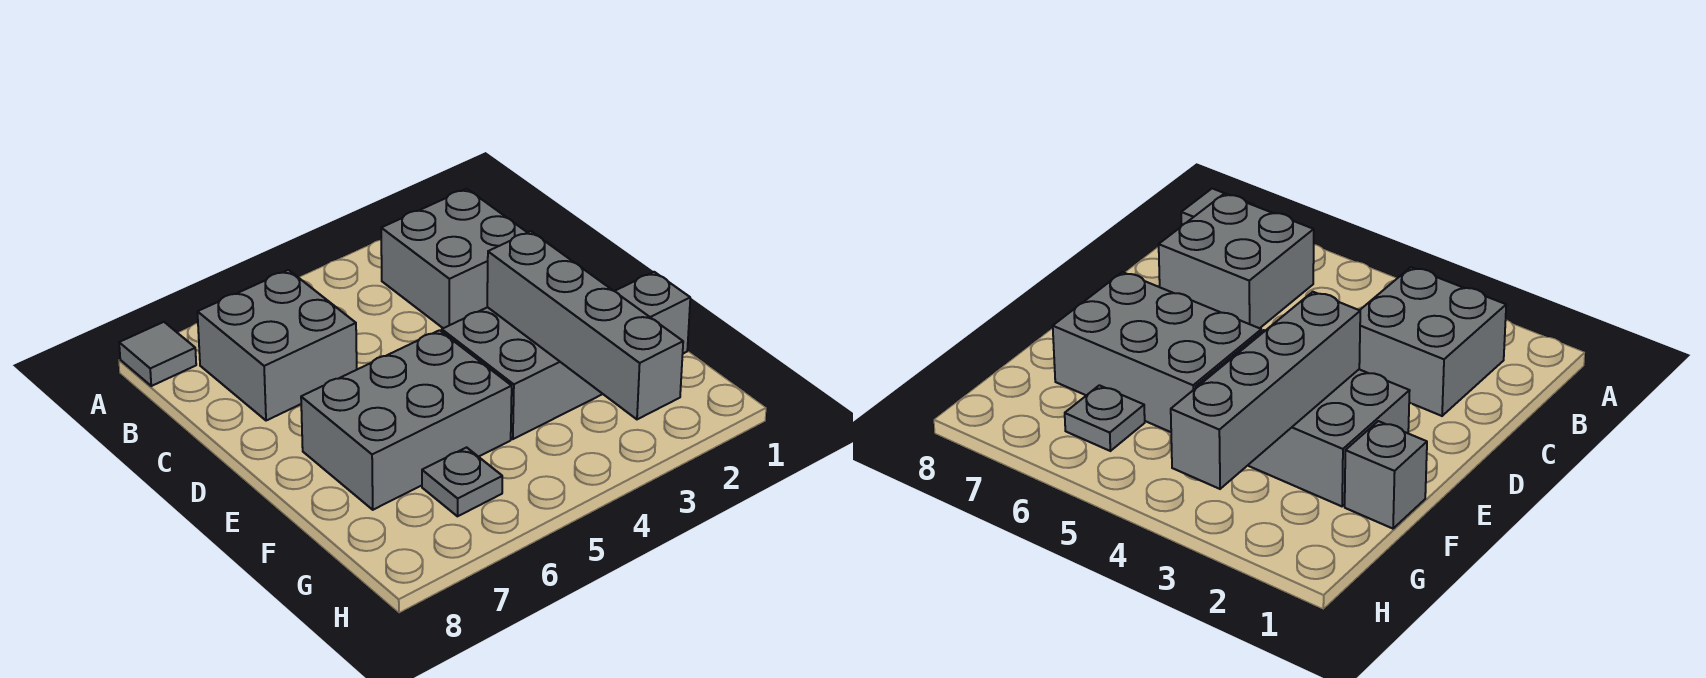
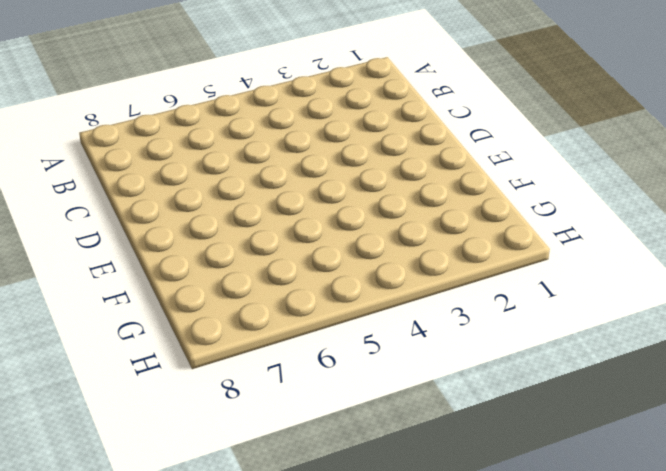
none -> grey tile A8 level 1
none -> grey brick B2:C3 level 1

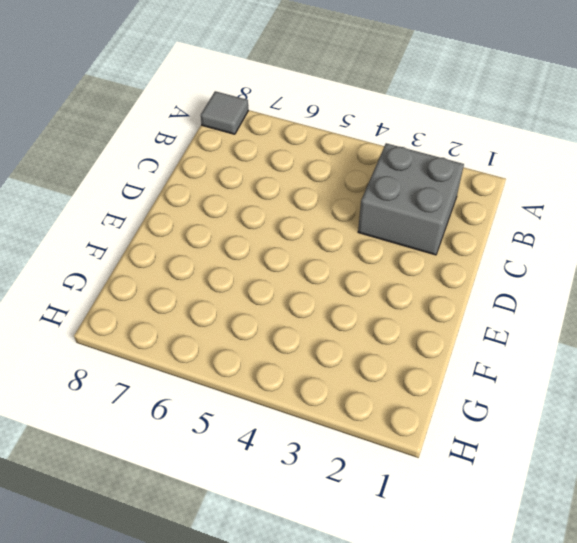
none -> grey brick B6:C7 level 1
none -> grey brick E2:F4 level 1

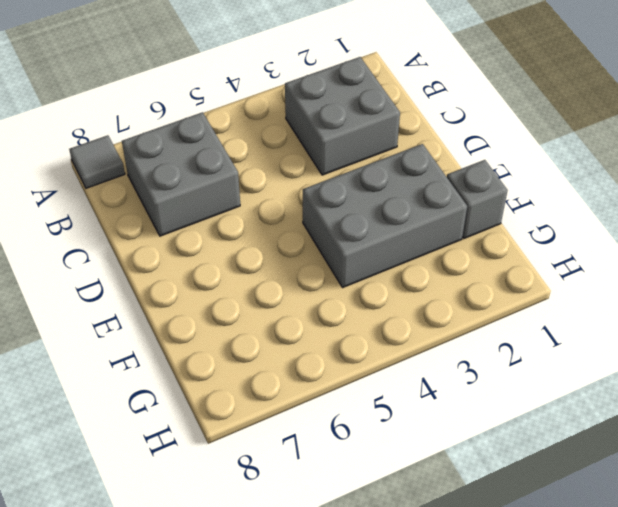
none -> grey brick E5:F7 level 1
none -> grey plate G6 level 1

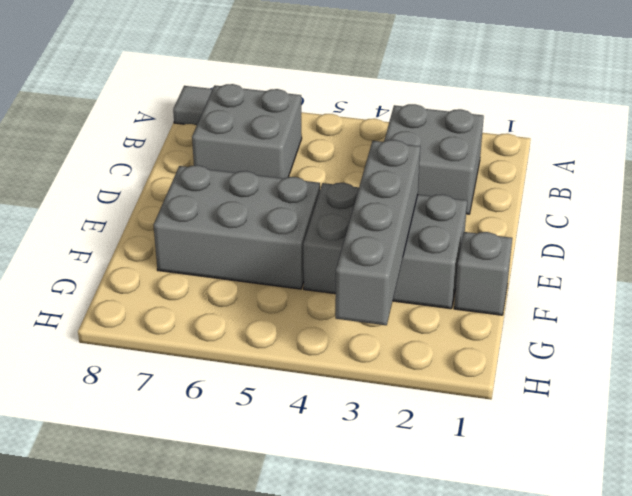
none -> grey plate G6 level 1

